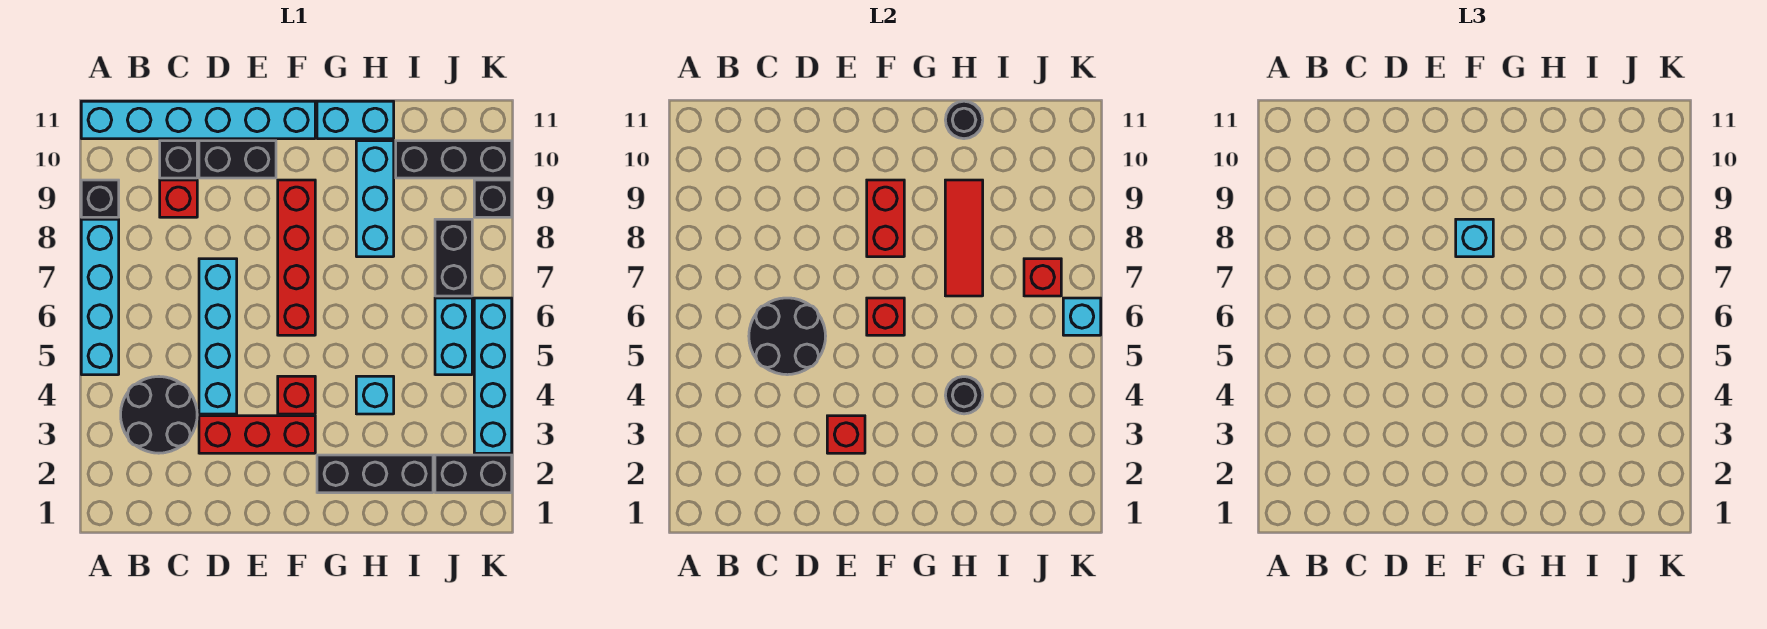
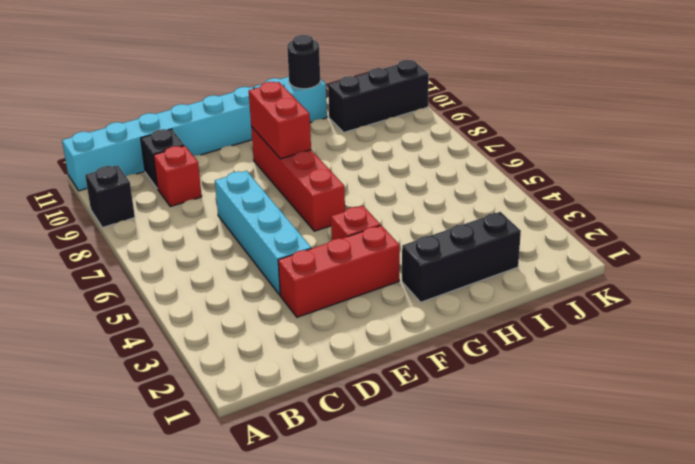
none -> cyan brick A5:A8 level 1
none -> black round brick B3:C4 level 1
none -> black brick D10:E10 level 1
none -> cyan brick H4 level 1

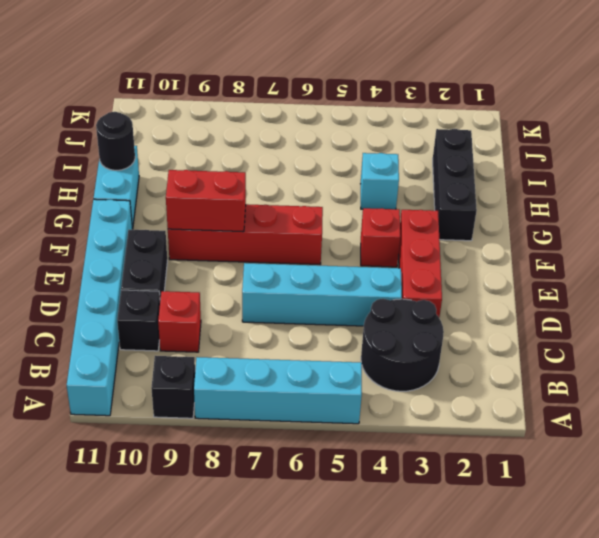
none -> cyan brick H8:H10 level 1
none -> black brick I10:K10 level 1
none -> black brick J2:K2 level 1
none -> cyan brick J5:J6 level 1

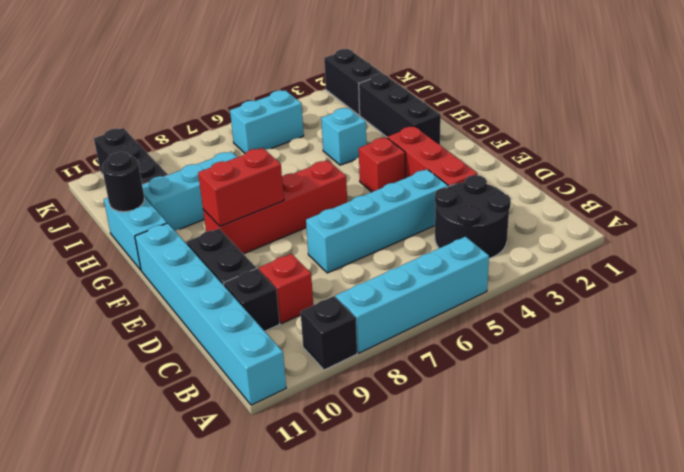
none -> black brick J7:J8 level 1
none -> cyan brick K3:K6 level 1
none -> black brick K9 level 1
none -> black round brick C5:D6 level 2

